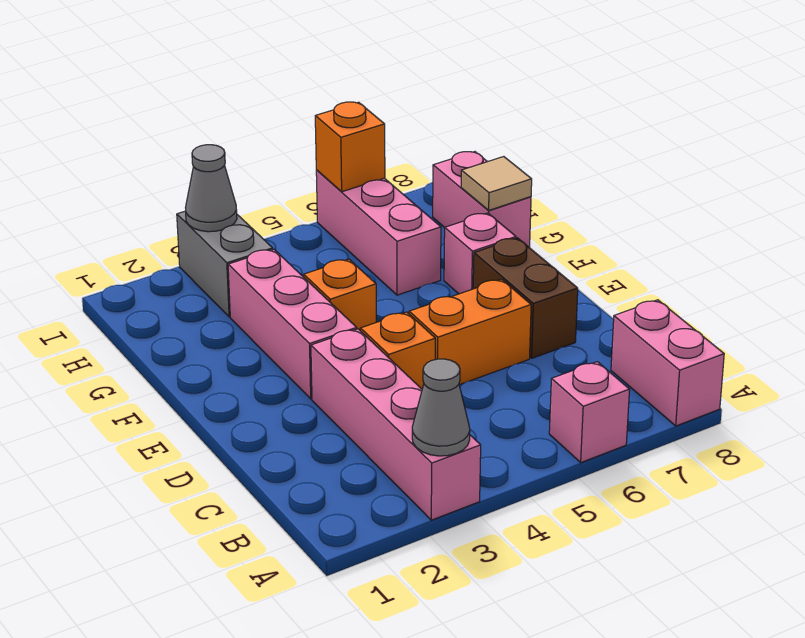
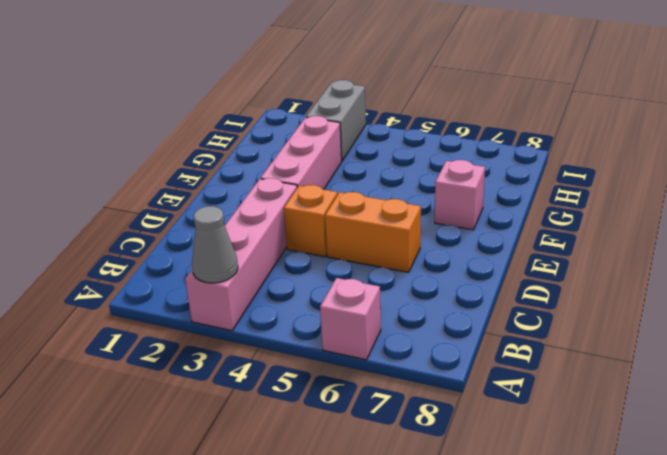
none -> pink brick A8:B8 level 1
none -> brown brick D7:E7 level 1
none -> orange brick F4 level 1

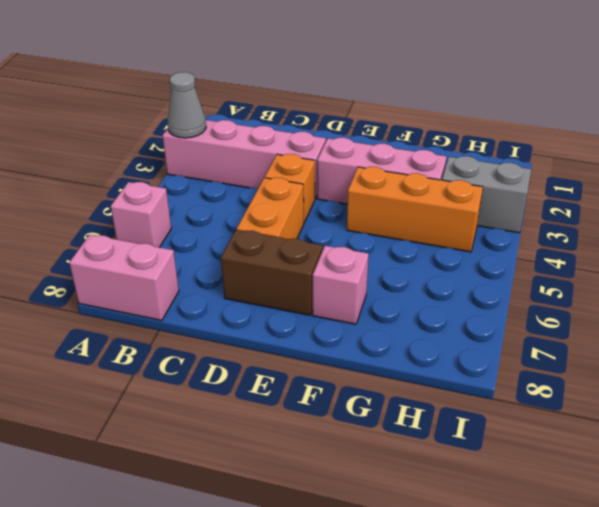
orange brick F4:H4 level 1 -> orange brick F4 level 1
none -> pink brick G6:I6 level 1
none -> pink brick G8:H8 level 1
none -> tan tile G8 level 2

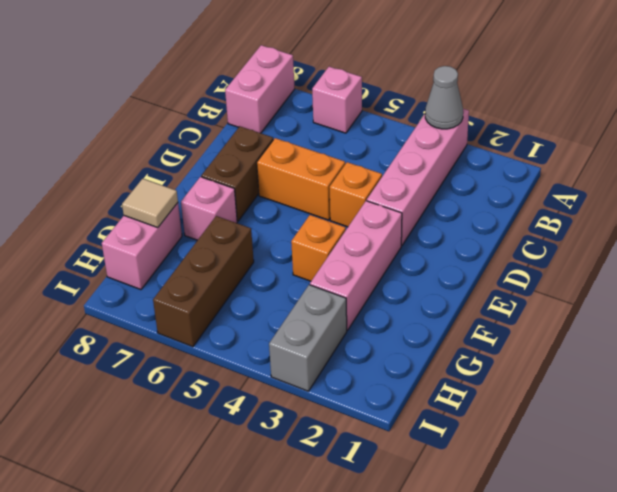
brown brick G6:I6 level 1 -> pink brick G6:I6 level 1
none -> grey cone I3 level 2
none -> orange brick I6 level 2

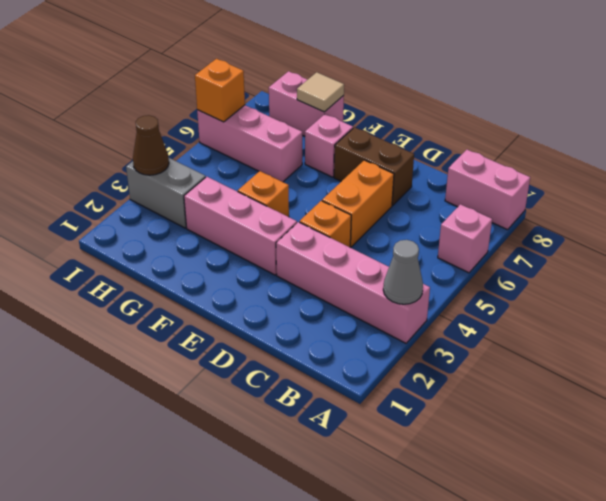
brown cone I3 level 2 -> grey cone I3 level 2

